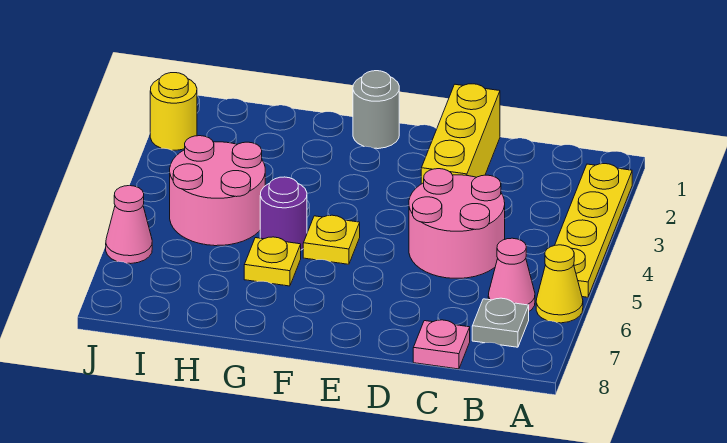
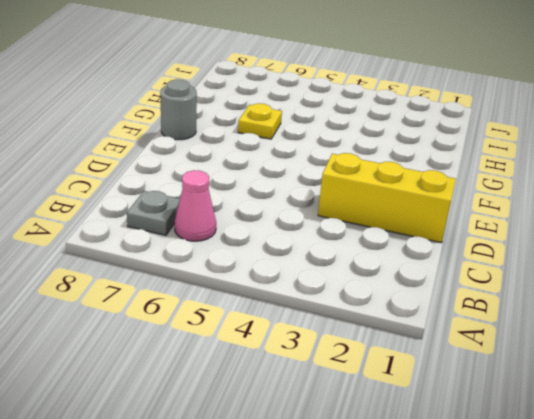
grey round brick F8 level 1 -> grey round brick F1 level 1
none -> yellow plate A2:A5 level 1
none -> yellow cone A6 level 1
none -> pink round brick C4:D5 level 1

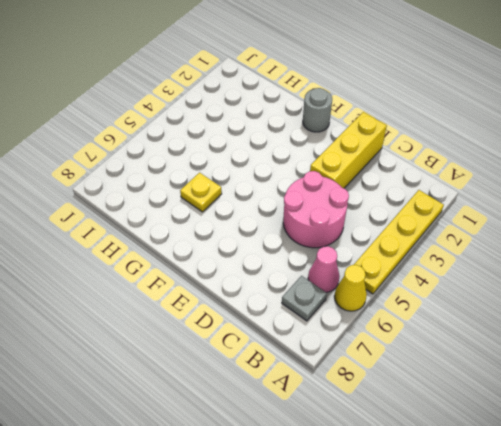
none -> pink plate C8 level 1
none -> yellow plate F5 level 1
none -> purple round brick G5 level 1

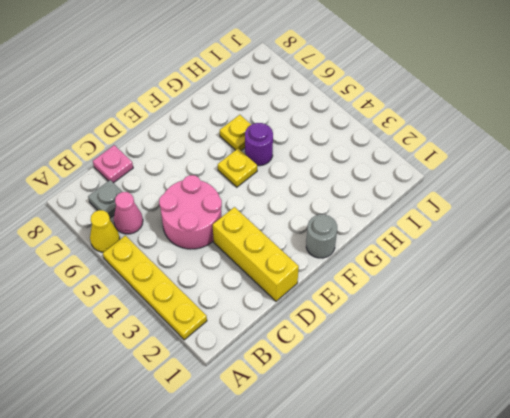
none -> pink round brick H4:I5 level 1
none -> yellow round brick J2 level 1
none -> pink cone J6 level 1

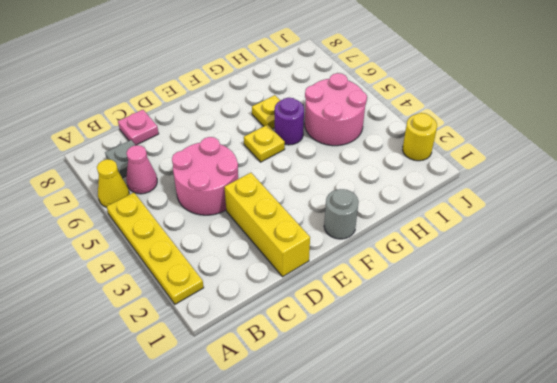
none -> pink cone J6 level 1

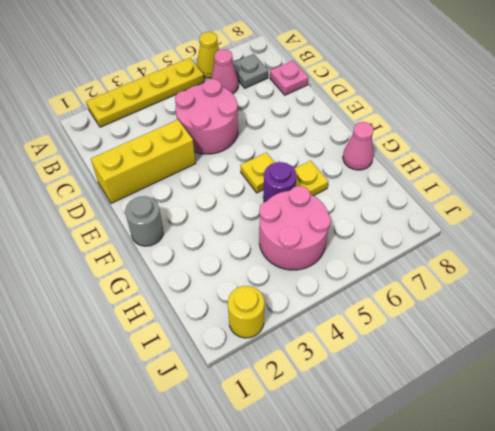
pink cone G8 level 1 -> pink cone J6 level 1

